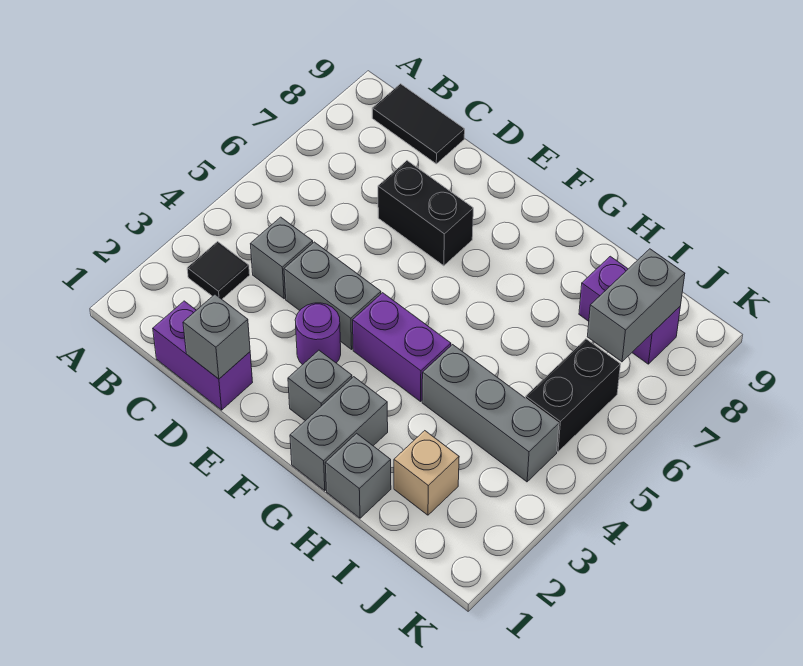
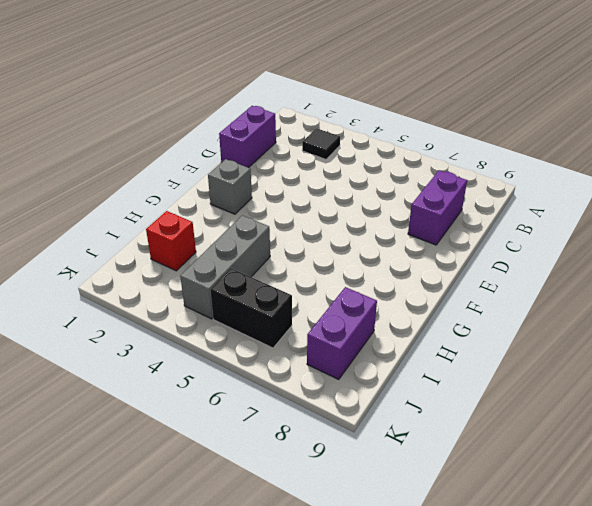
purple brick C8:D8 level 1 -> purple brick F4:G4 level 1
red brick I2 level 1 -> tan brick I2 level 1
none -> black tile B9:C9 level 1
none -> grey brick C4 level 1
none -> grey brick D4:E4 level 1

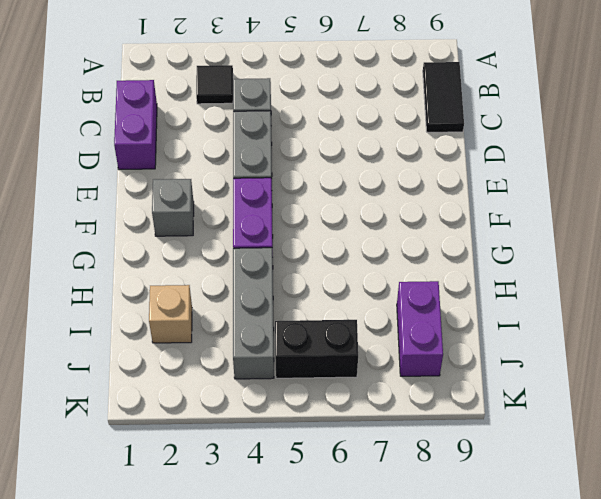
none -> black brick D7:E7 level 1
none -> purple round brick E3 level 1
none -> grey brick G1:G2 level 1

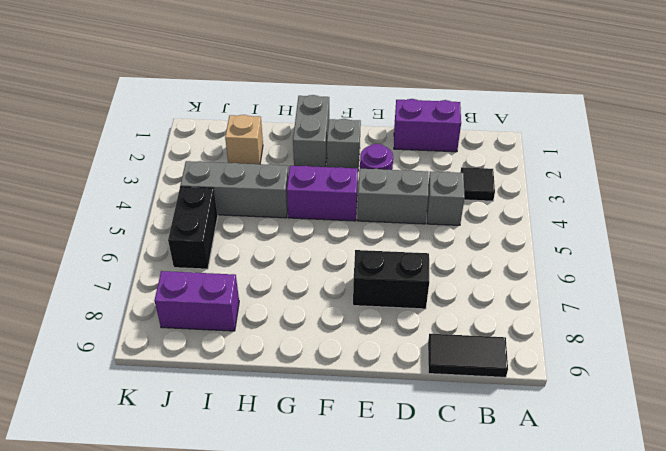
none -> grey brick H1 level 1
none -> grey brick D1 level 2
none -> grey brick J7:J8 level 2

